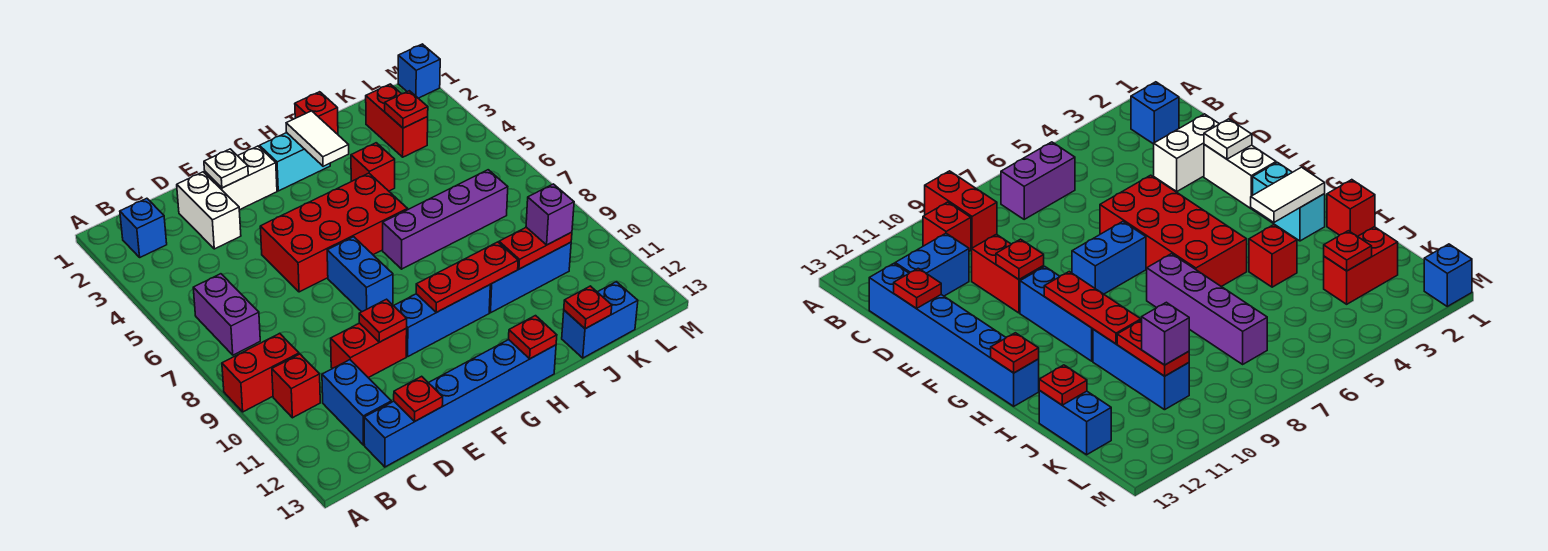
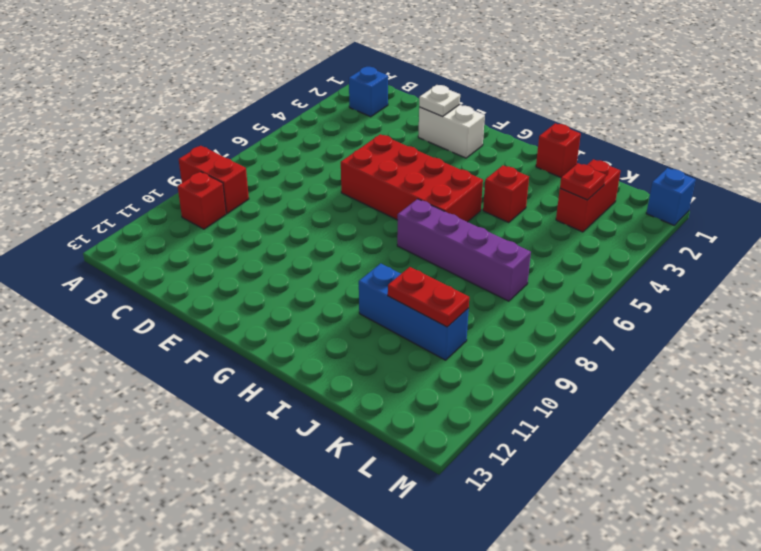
none -> purple brick B6:B7 level 1
none -> blue brick C11:C12 level 1
none -> blue brick C13:H13 level 1
none -> white brick D2:D3 level 1

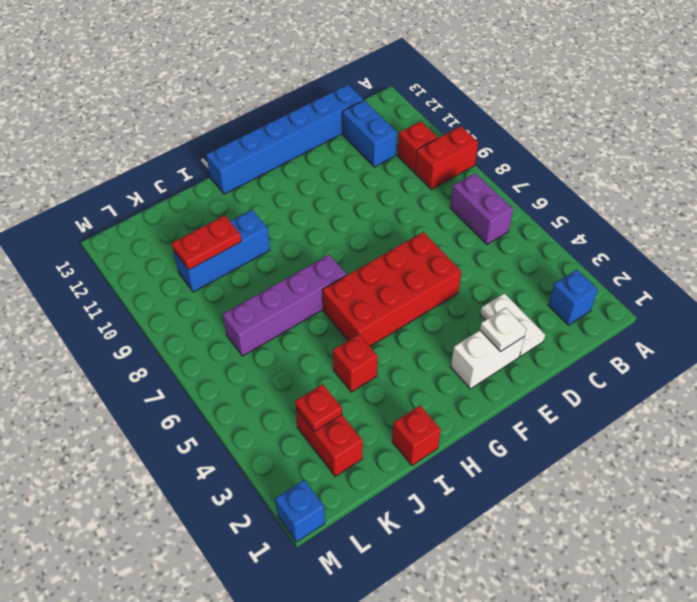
white plate D2:D3 level 1 -> white brick D2:D3 level 1
none -> red brick D10:E10 level 1
none -> blue brick F7:F8 level 1
none -> blue brick F10:H10 level 1
none -> cyan brick G2:H2 level 1

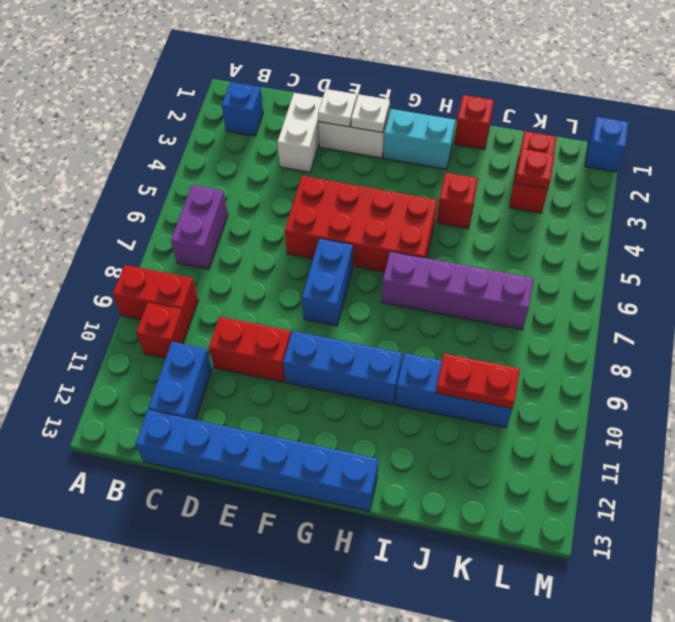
white plate F2 level 2 -> none
none -> blue brick J13:K13 level 1
none -> red plate D13 level 2
none -> red plate E10 level 2
none -> red plate G10:I10 level 2

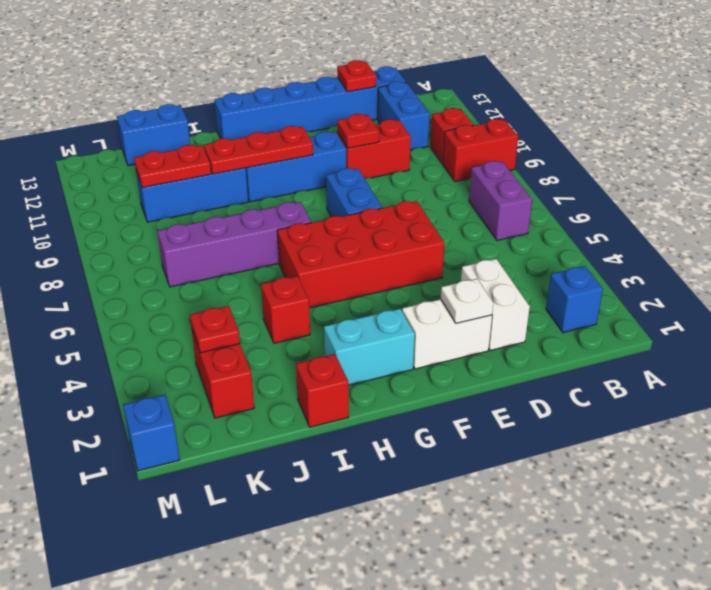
none -> white tile H2:H3 level 2
none -> red plate H13 level 2
none -> red plate J13 level 2
none -> purple brick K10 level 3

